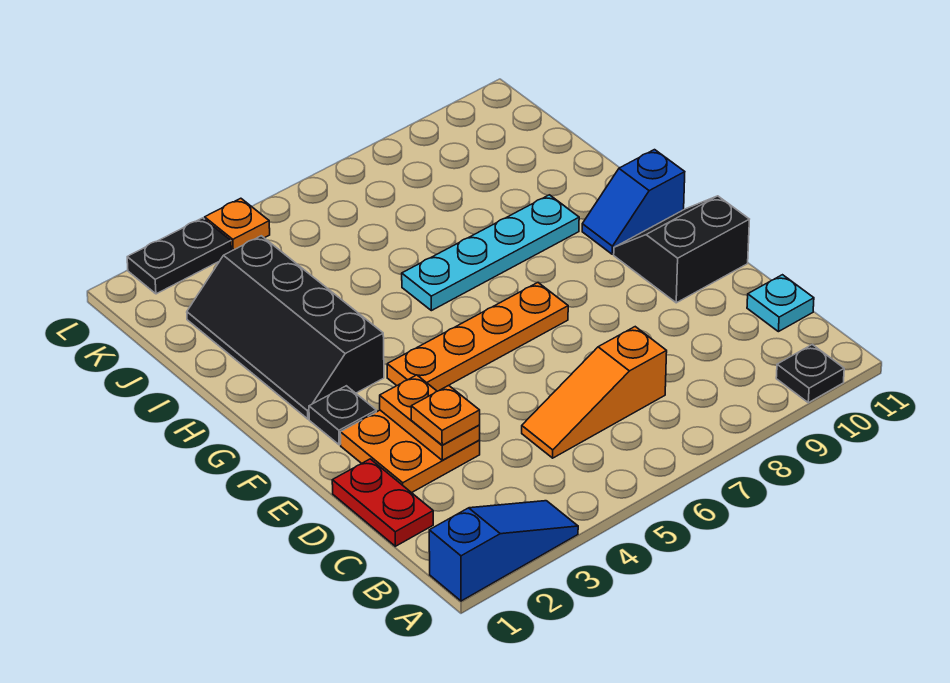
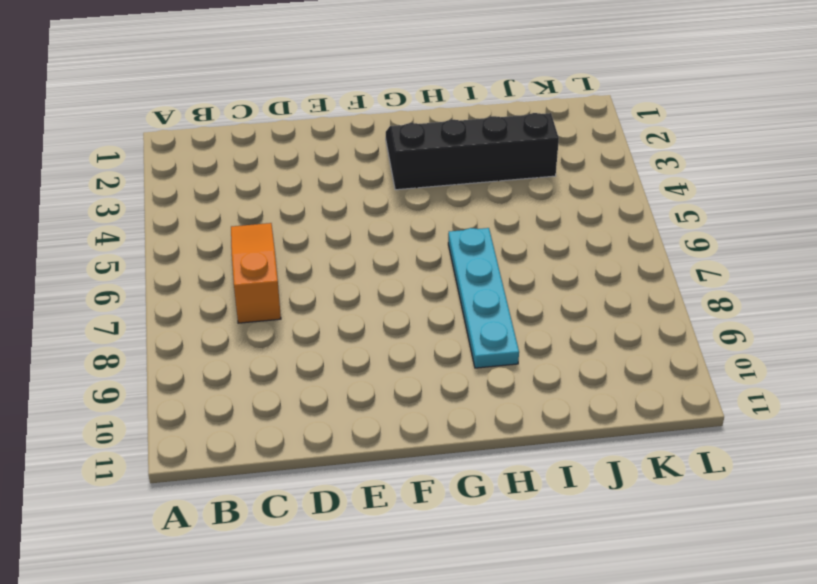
none -> blue slope A1:A3 level 1 top 1
none -> black plate A10 level 1
none -> red plate C1:D1 level 1

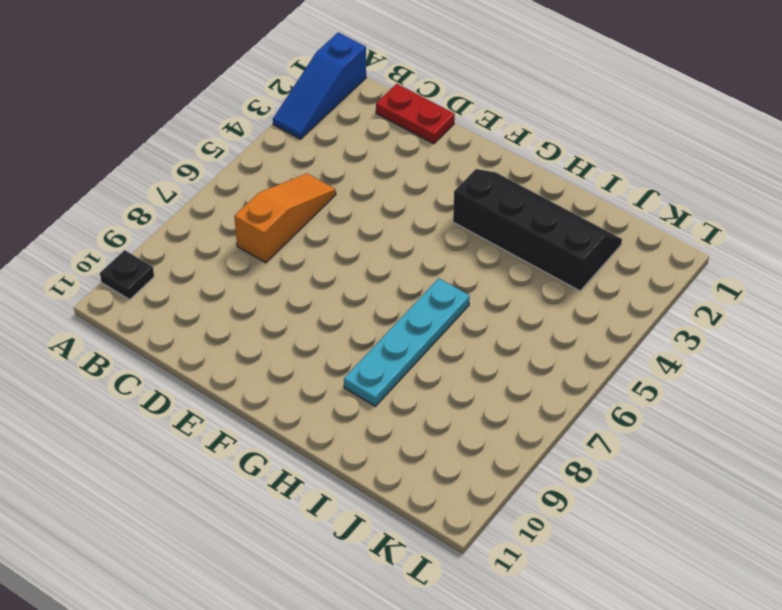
none -> cyan plate C11 level 1
none -> orange plate D2:E3 level 1
none -> black slope E10:F11 level 1 top E

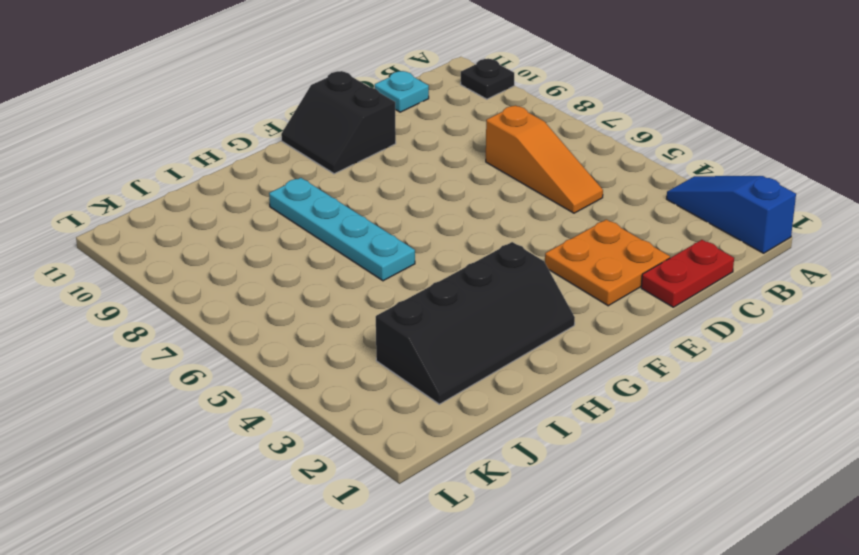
none -> black plate F2 level 1
none -> orange plate F4:F7 level 1
none -> blue slope G10:G11 level 1 top 11

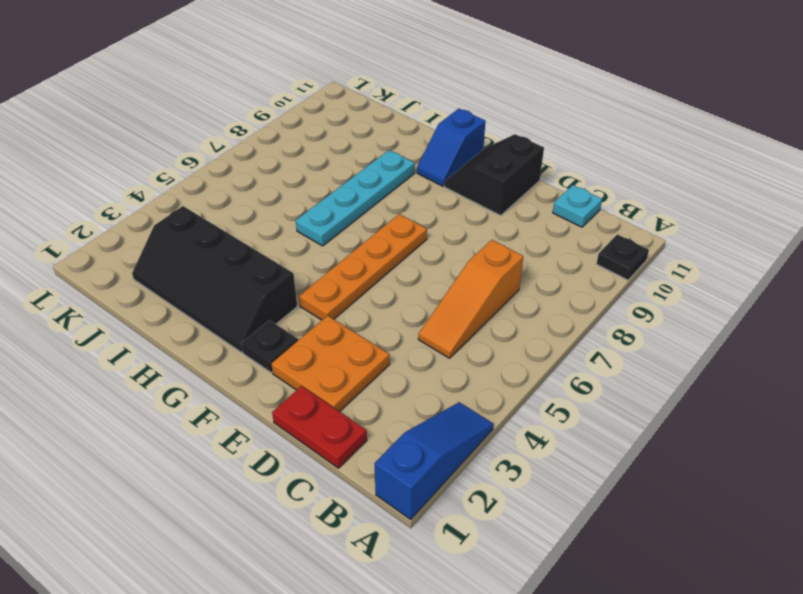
none -> black plate L2:L3 level 1
none -> orange plate L4 level 1
none -> orange plate D3:E3 level 2

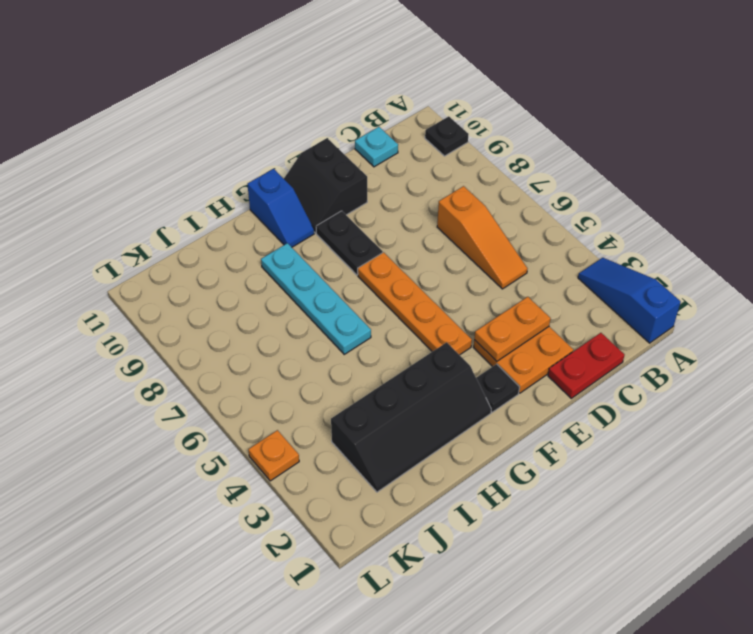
black plate F8:F9 level 1 -> black plate L2:L3 level 1
none -> orange plate D3 level 3

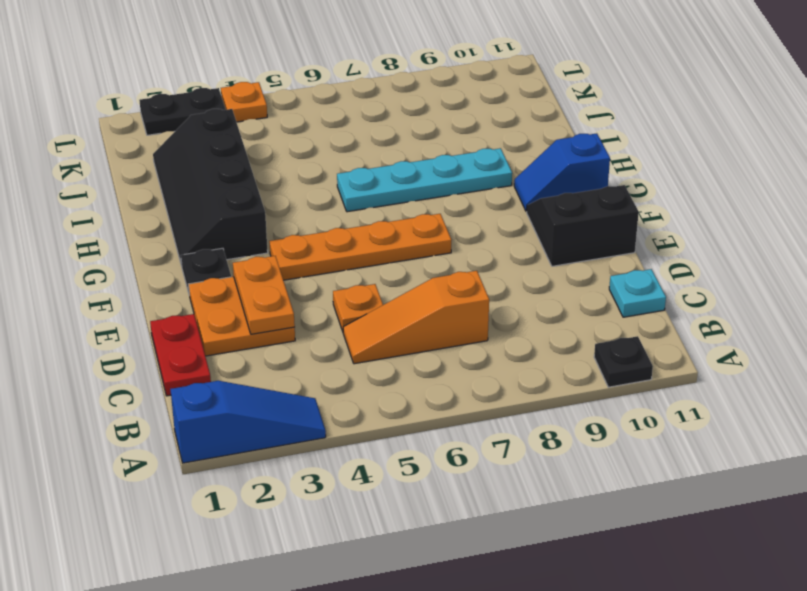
orange plate D5 level 1 -> orange plate D3 level 3

